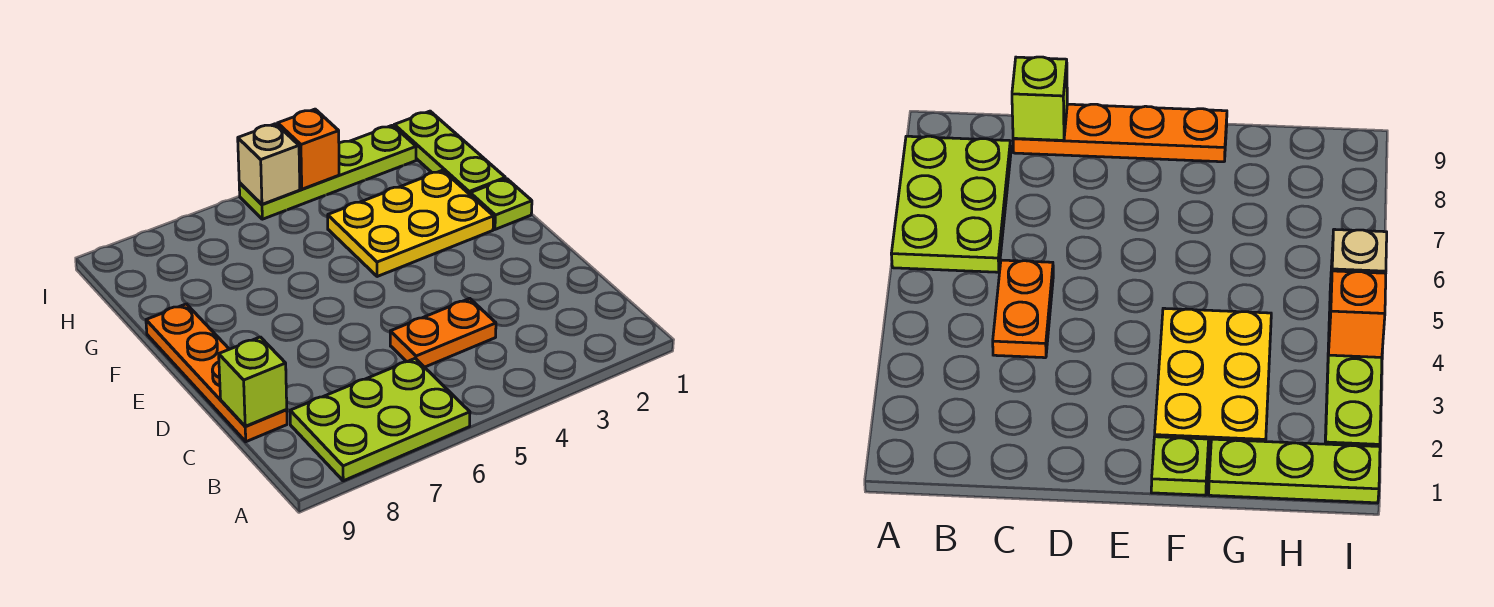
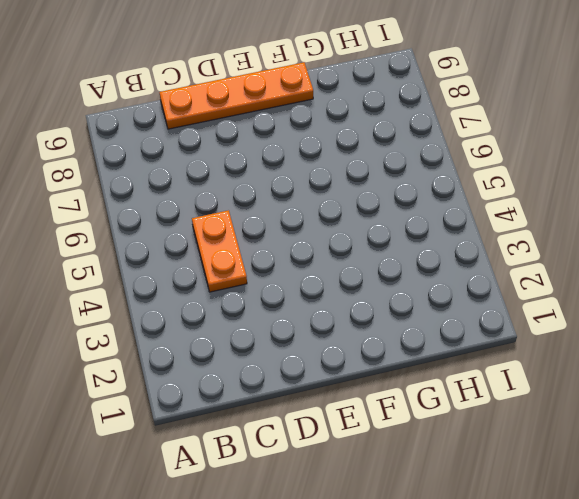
none -> lime plate A6:B8 level 1
none -> lime plate F1 level 1

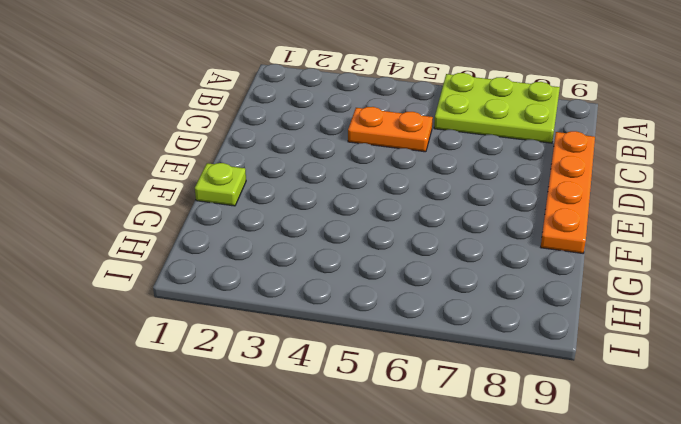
none -> yellow plate F2:G4 level 1
none -> lime plate G1:I1 level 1

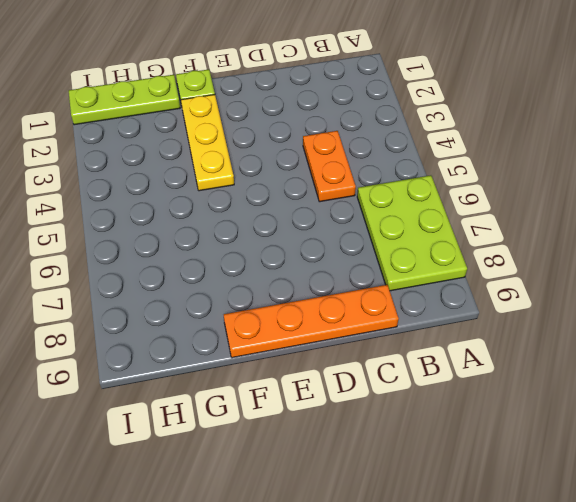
yellow plate F2:F4 level 1 -> yellow plate F2:G4 level 1
none -> lime plate I2:I5 level 1
none -> lime brick C9 level 2

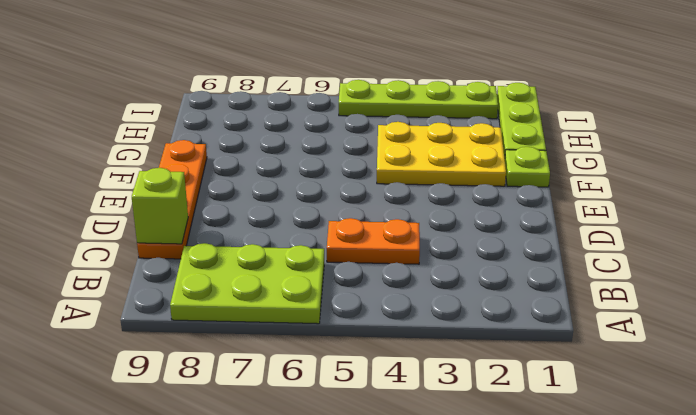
none -> orange brick I4 level 2
none -> tan brick I5 level 2

